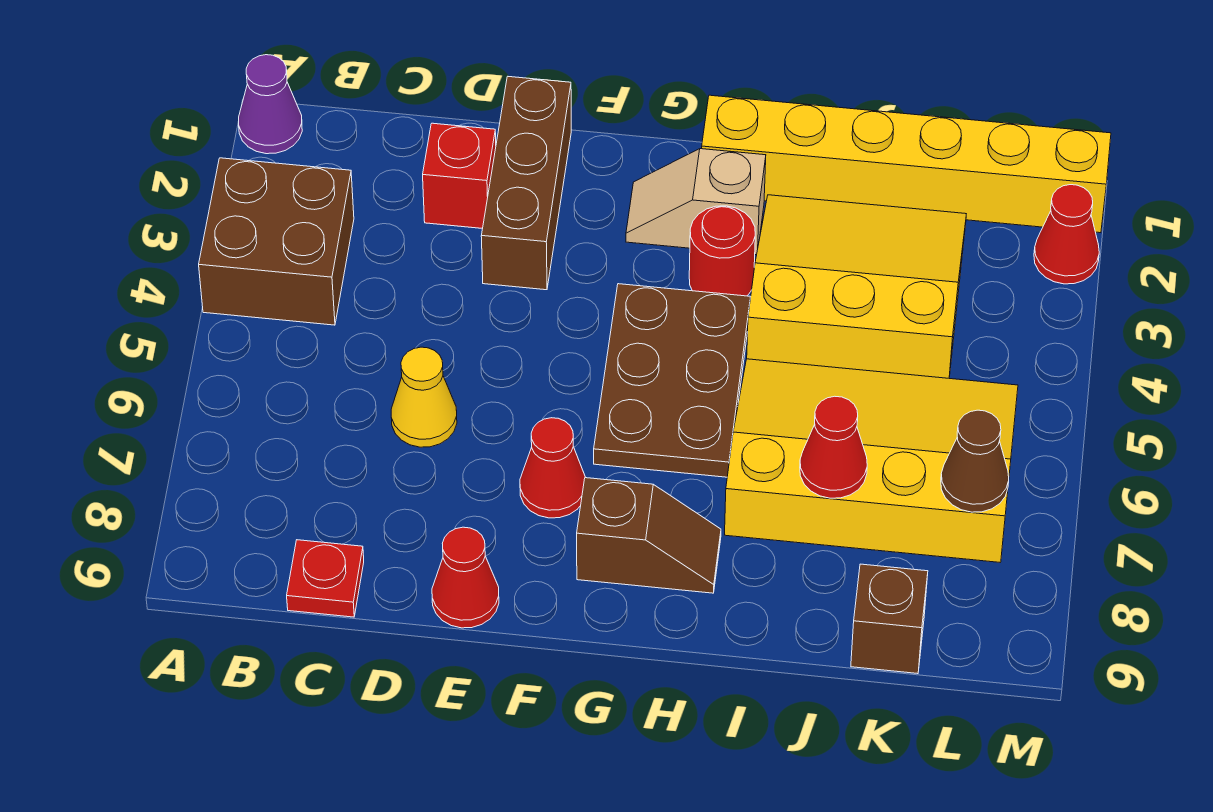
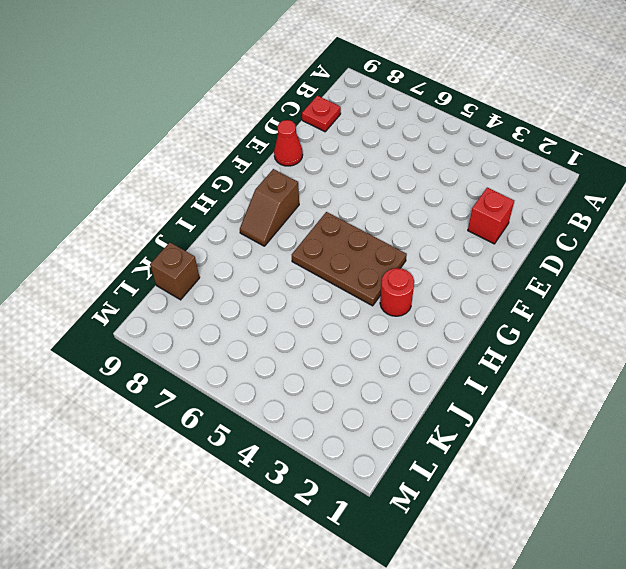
none -> purple cone A1 level 1
none -> brown brick A3:B4 level 1
none -> yellow cone D6 level 1

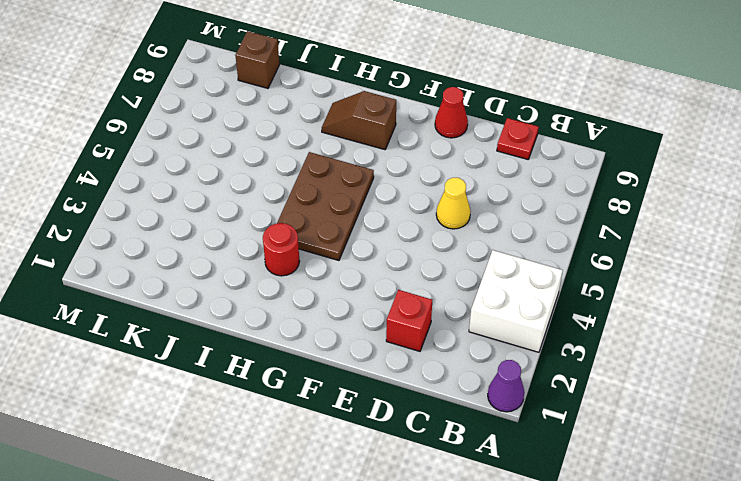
white brick A3:B4 level 1 -> brown brick A3:B4 level 1
none -> brown brick E1:E3 level 1
none -> red cone F7 level 1
none -> tan slope G2:H2 level 1 top H

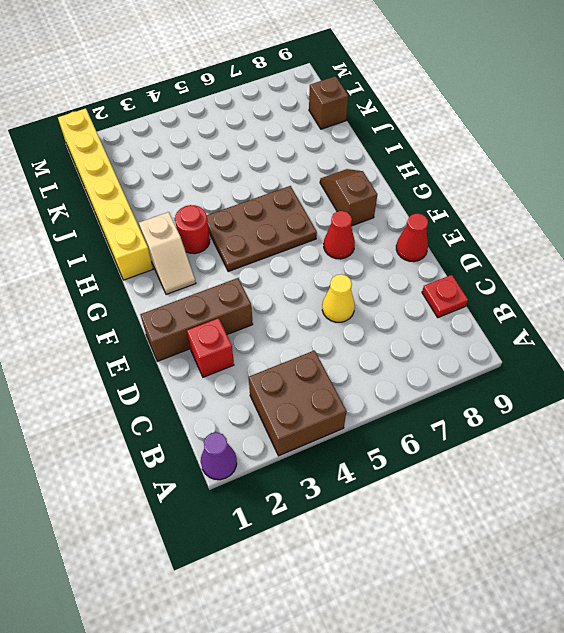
none -> yellow slope I2:K4 level 1 top 4
none -> yellow slope I5:L7 level 1 top 7
none -> red cone M2 level 1

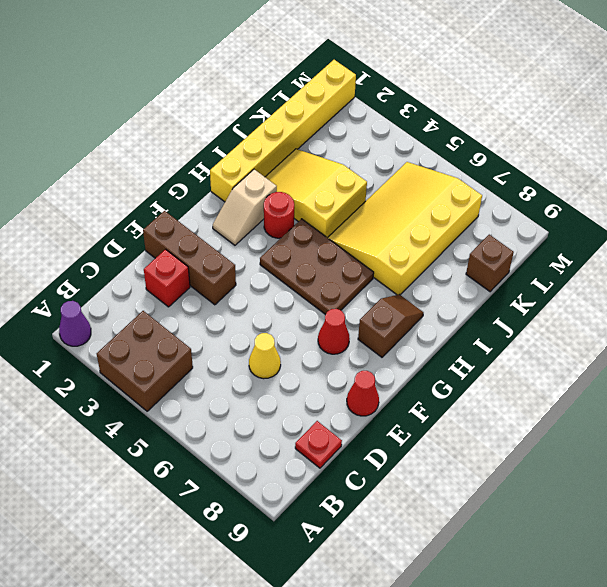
yellow slope I2:J4 level 1 top 4 -> yellow slope I2:K4 level 1 top 4
none -> red cone M2 level 1
none -> red cone J7 level 2
none -> brown cone L7 level 2

